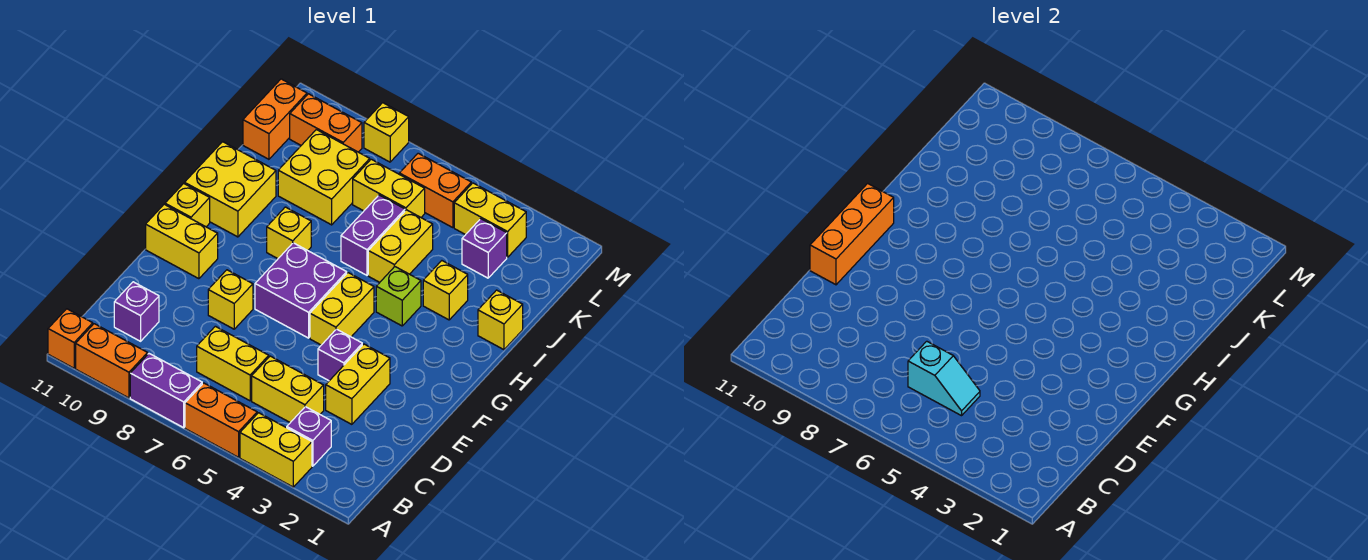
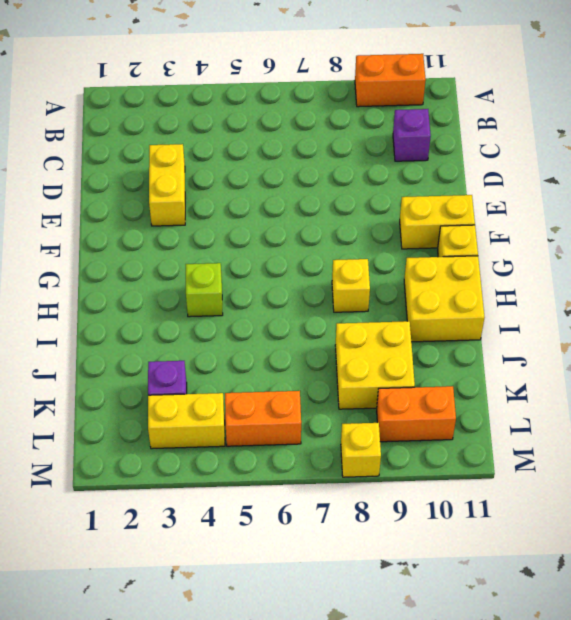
none -> yellow brick A3:A4 level 1
none -> orange brick A5:A6 level 1
none -> purple brick A7:A8 level 1
none -> orange brick A11 level 1

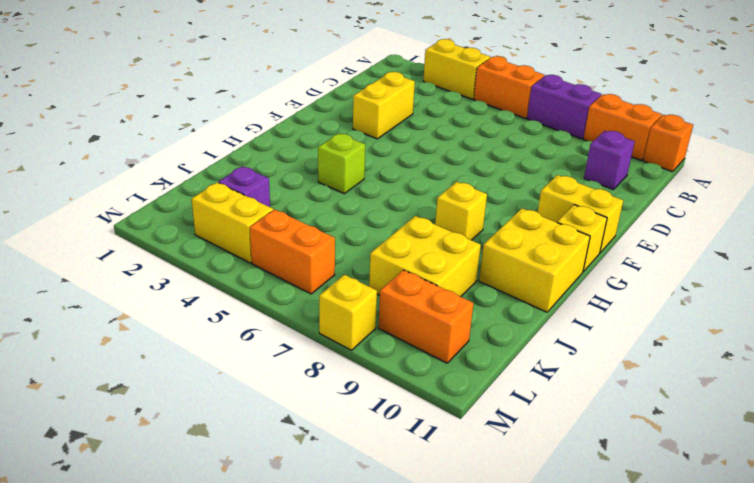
none -> purple brick B3 level 1
none -> yellow brick C4:C5 level 1
none -> yellow brick C6:C7 level 1
none -> purple brick E4 level 1

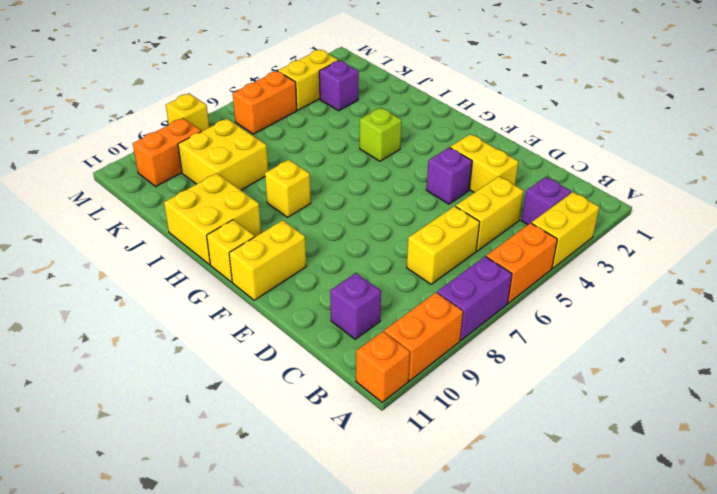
none -> yellow brick E8 level 1
none -> yellow brick F5:G5 level 1
none -> purple brick F6:G7 level 1
none -> yellow brick I1 level 1

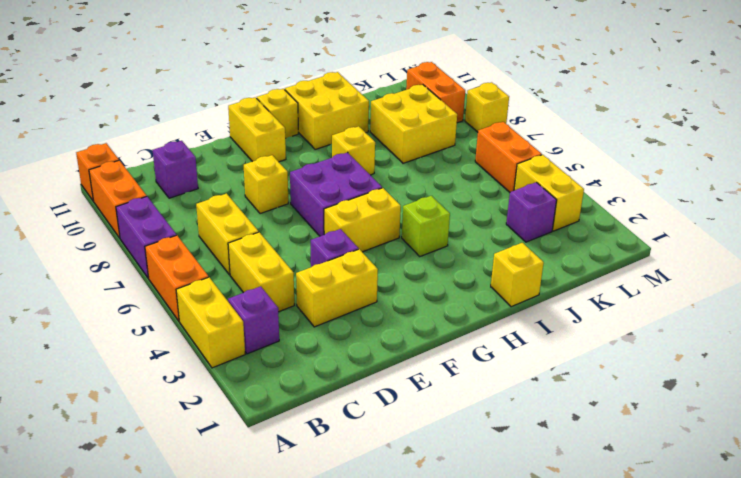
none -> yellow brick I3 level 1
none -> yellow brick I5:J5 level 1
none -> purple brick I6:J6 level 1
none -> yellow brick K6:K7 level 1

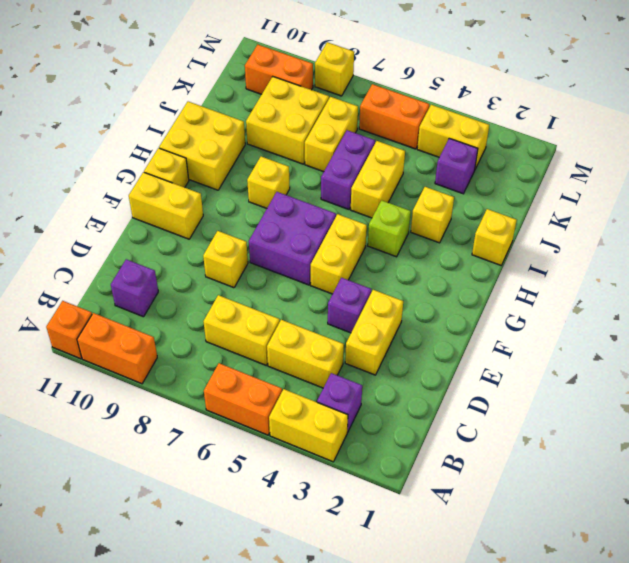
yellow brick J7:K7 level 1 -> yellow brick K6:K7 level 1
none -> purple brick A7:A8 level 1
none -> orange brick K11:L11 level 1
none -> cyan slope C5:C6 level 2 top 6
none -> orange brick E11:G11 level 2

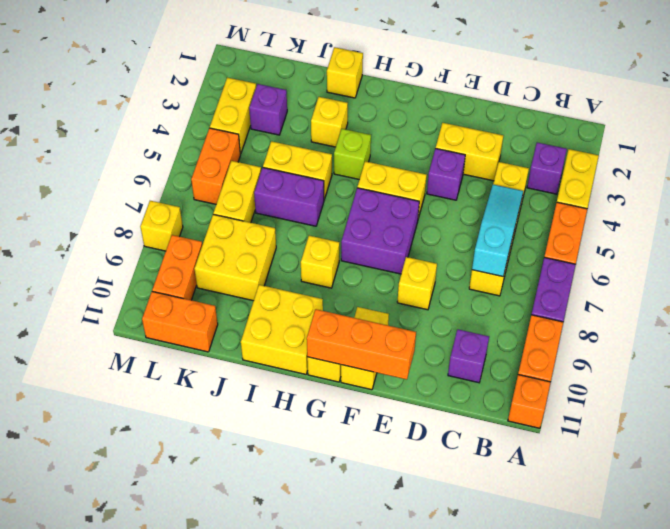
cyan slope C5:C7 level 2 top 7 -> cyan slope C5:C6 level 2 top 6

